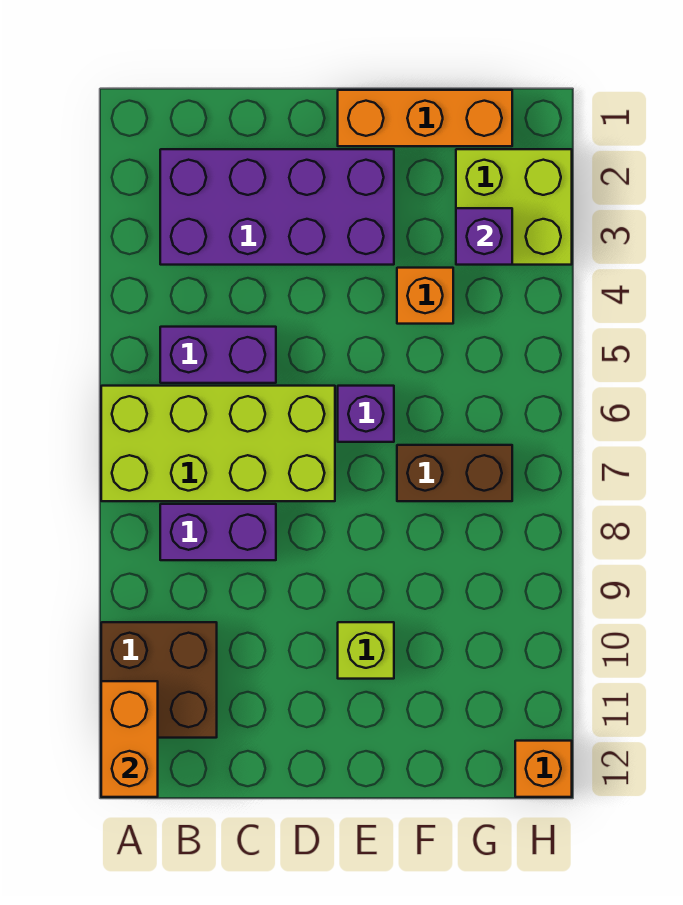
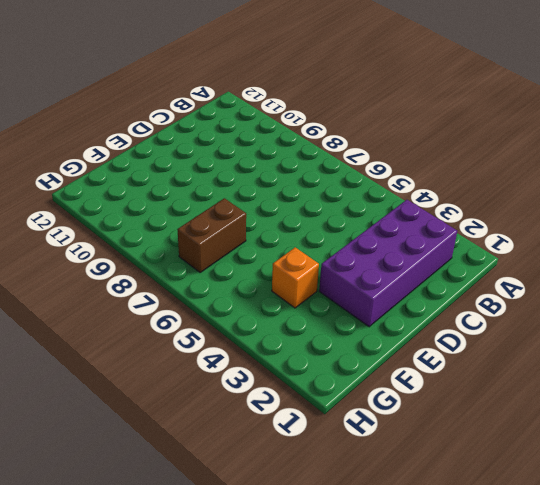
none -> lime brick A6:D7 level 1
none -> brown brick A10:B11 level 1
none -> purple brick B5:C5 level 1

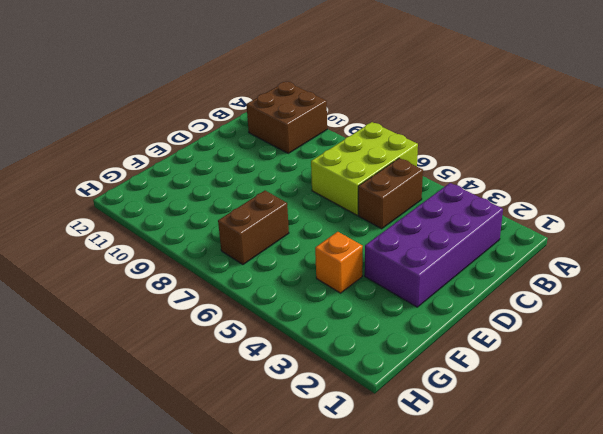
lime brick A6:C7 level 1 -> lime brick A6:D7 level 1
brown brick B5:C5 level 1 -> purple brick B5:C5 level 1
none -> purple brick B8:C8 level 1
none -> orange brick E1:G1 level 1
none -> purple brick E6 level 1

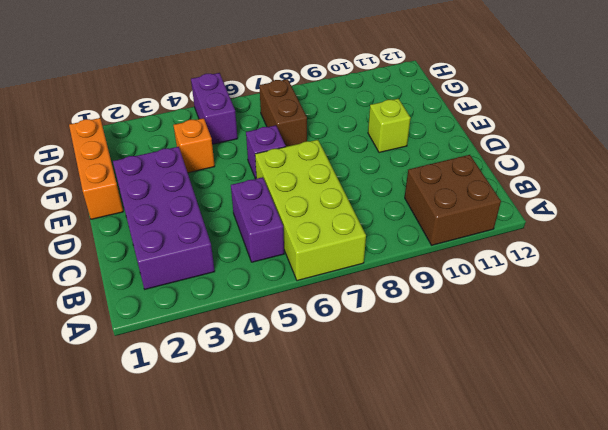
purple brick G5:H5 level 1 -> purple brick B8:C8 level 1
none -> lime brick G2:H3 level 1
none -> orange brick H12 level 1
none -> orange brick A11:A12 level 2

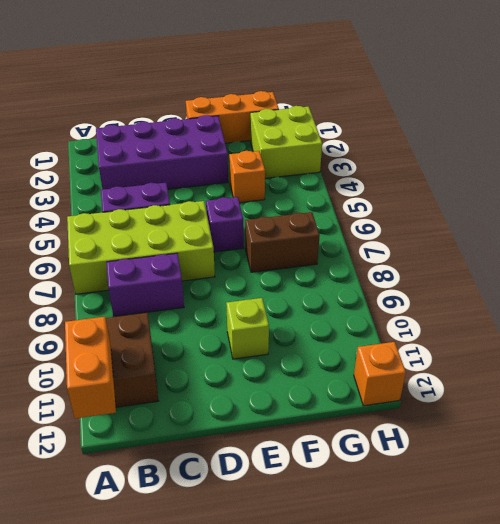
none -> purple brick G3 level 2

